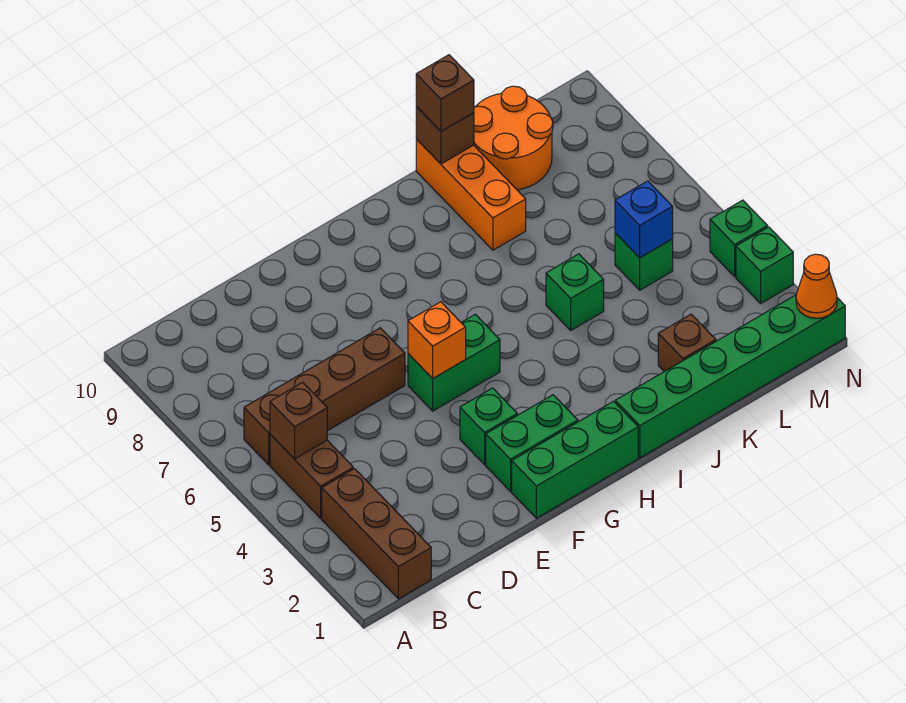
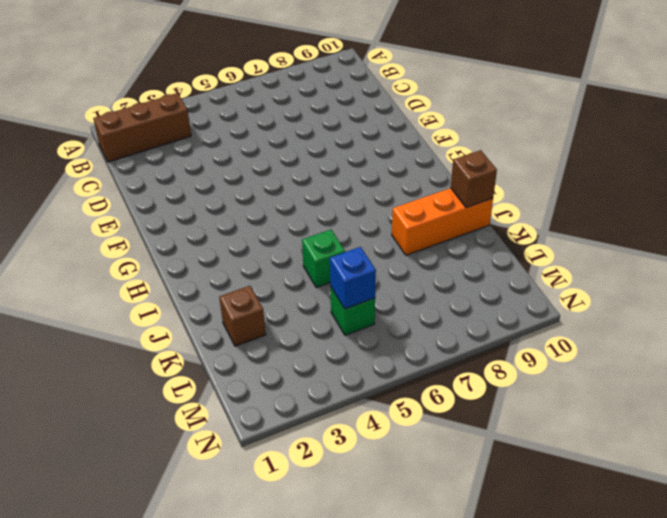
none -> brown brick B4:B5 level 1
none -> brown brick B6:E6 level 1
none -> green brick F1:H1 level 1

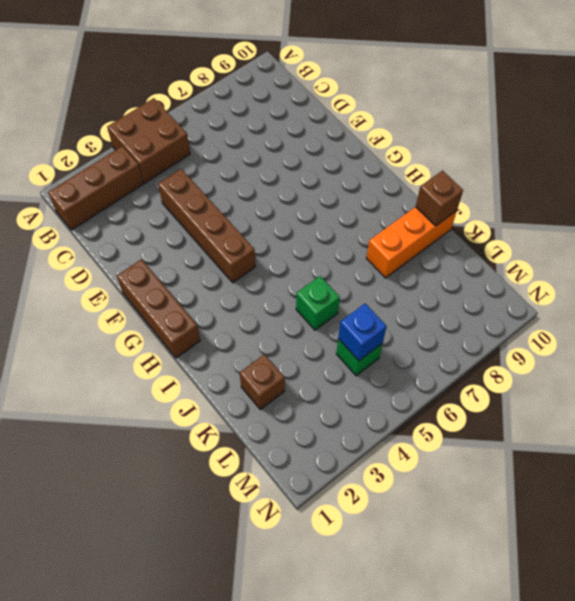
brown brick A4:B5 level 1 -> brown brick B4:B5 level 1
brown brick D4:G4 level 1 -> brown brick B6:E6 level 1
brown brick F1:H1 level 1 -> green brick F1:H1 level 1
none -> green brick F2:G2 level 1
none -> green brick F3 level 1
none -> green brick F5:G5 level 1

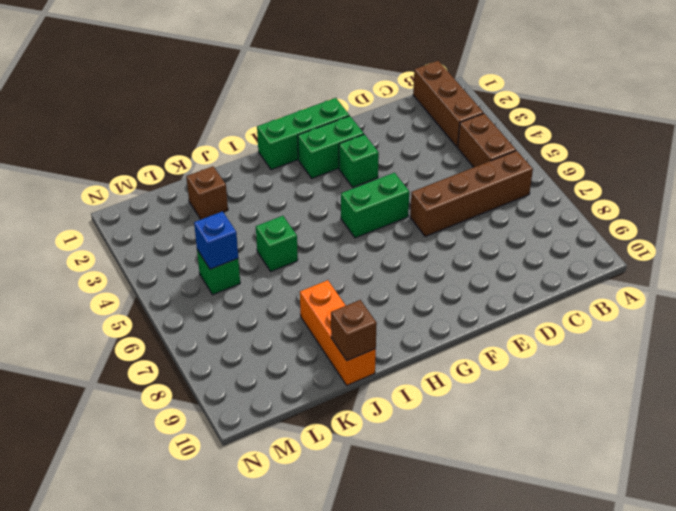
none -> green brick I1:N1 level 1
none -> orange round brick K9:L10 level 1
none -> green brick N3 level 1

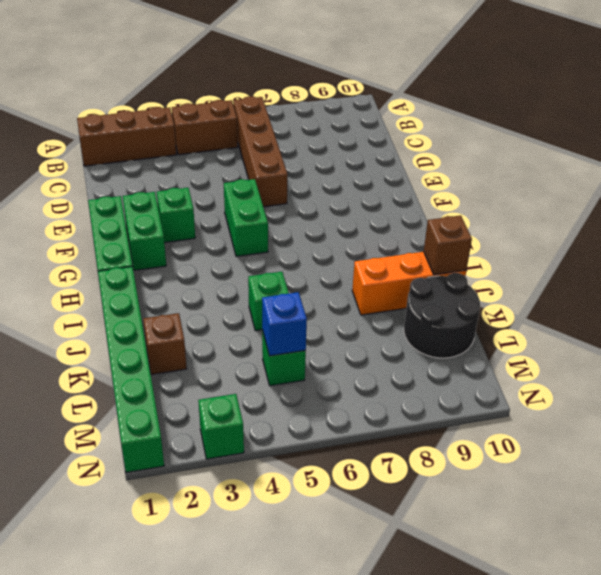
black round brick K9:L10 level 1 -> orange round brick K9:L10 level 1
none -> green brick N4 level 1
none -> brown brick B5 level 2
none -> orange brick F5 level 2

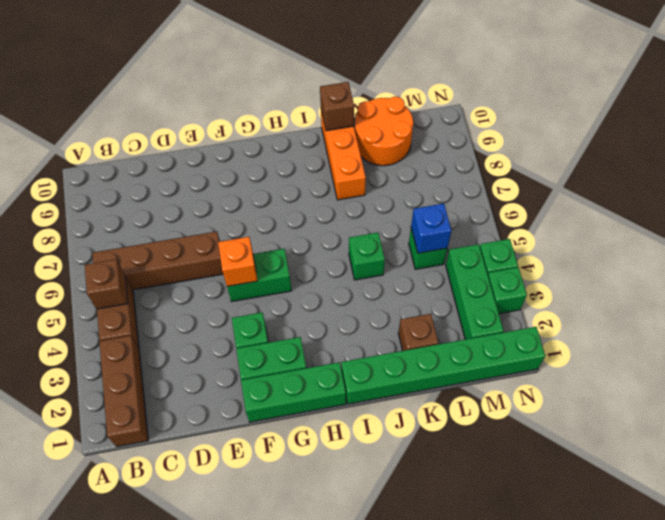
green brick M2:M4 level 1 -> none
none -> orange cone N1 level 2
none -> brown brick J10 level 3

